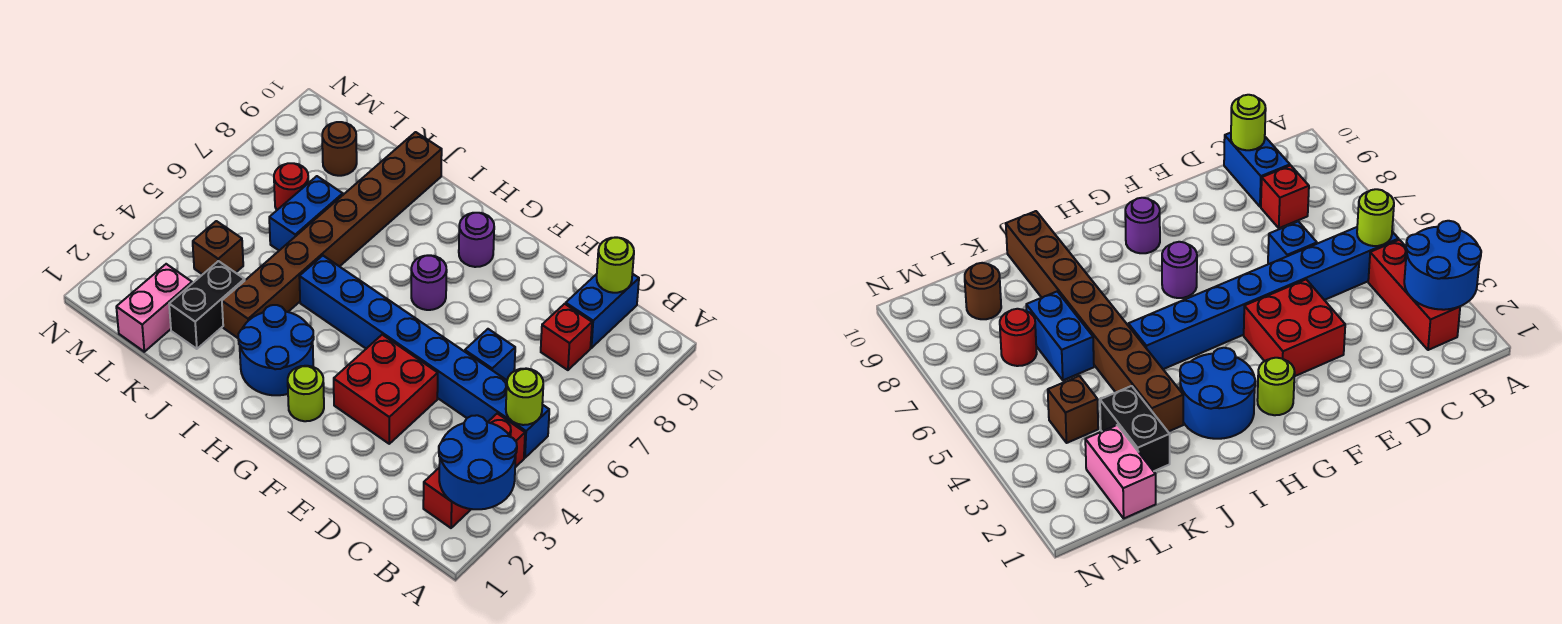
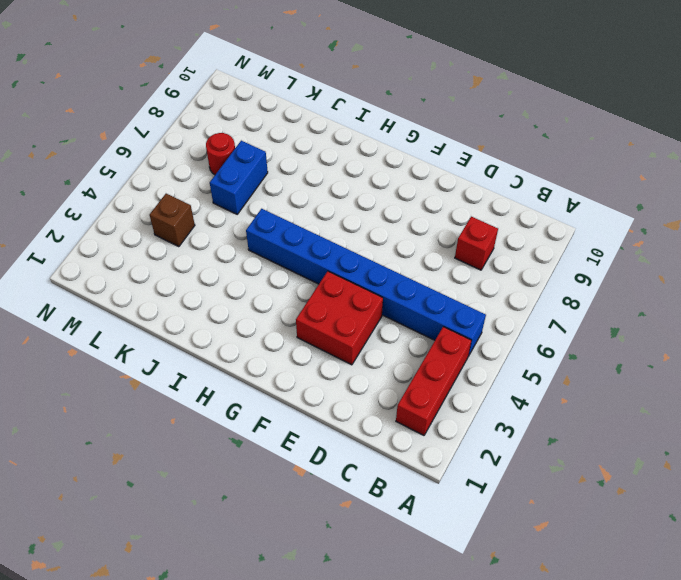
none -> blue brick C9:C10 level 1
none -> blue brick D6 level 1
none -> lime round brick G2 level 1

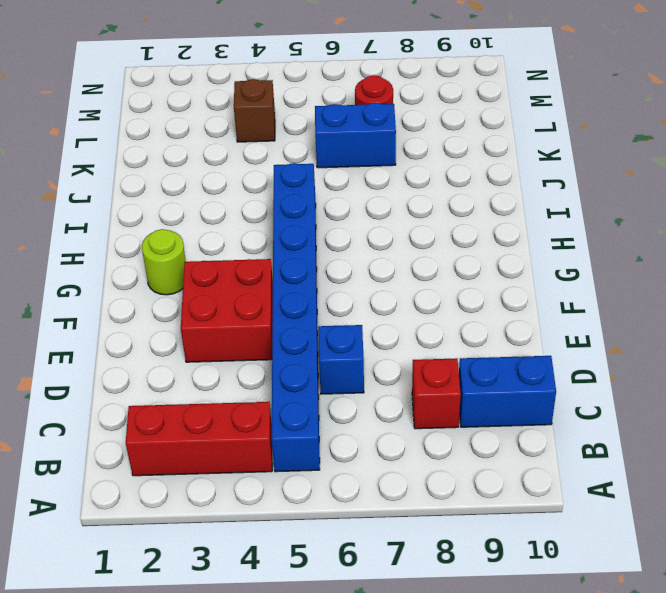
none -> purple round brick G7 level 1
none -> purple round brick G9 level 1
none -> blue round brick H2:I3 level 1

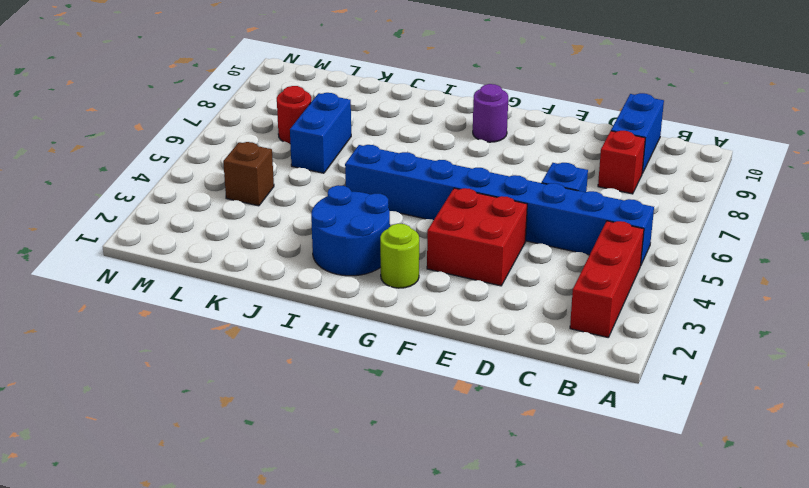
none -> purple round brick G7 level 1
none -> brown brick J3:J10 level 1
none -> black brick K2:K3 level 1

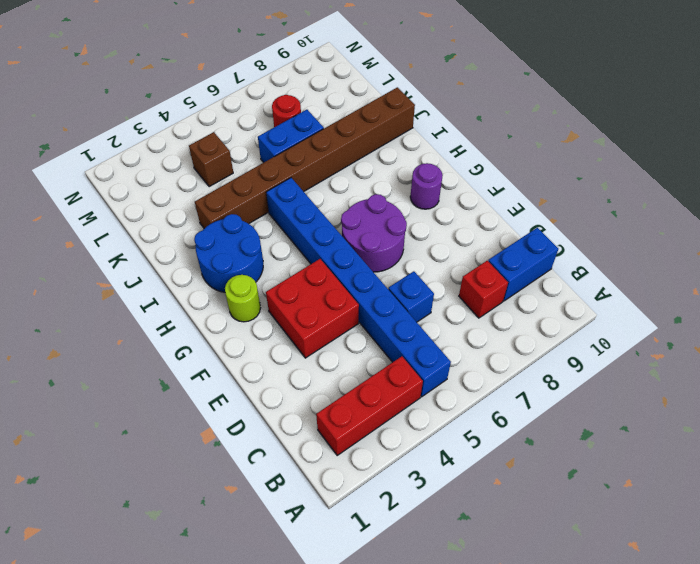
purple round brick F6:G7 level 1 -> purple round brick G7 level 1
none -> black brick K2:K3 level 1
none -> pink brick L1:L2 level 1
none -> brown round brick L9 level 1

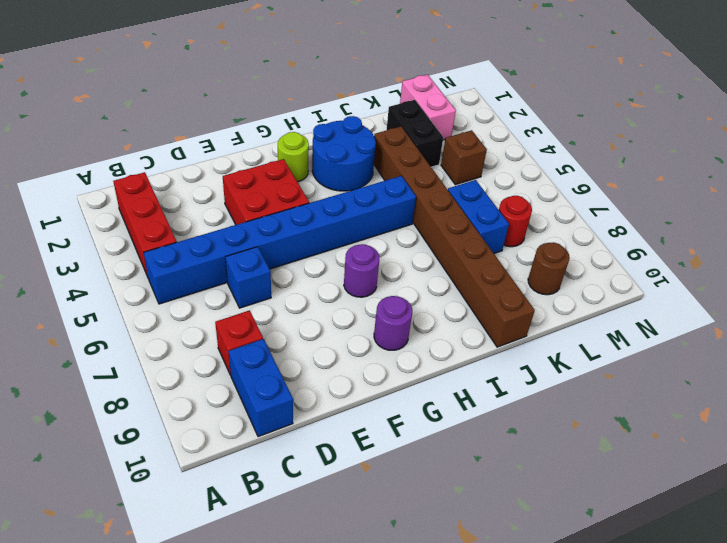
none -> blue round brick A2:B3 level 2
none -> lime round brick B5 level 2
none -> lime round brick C10 level 2

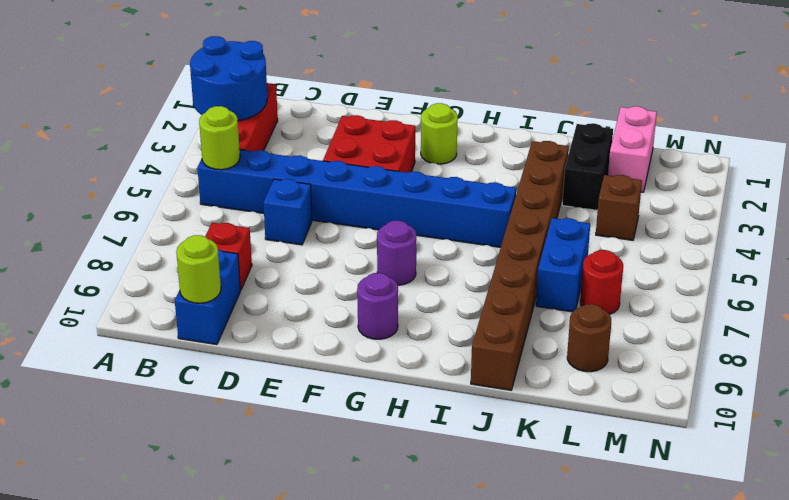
none -> blue round brick H2:I3 level 1

